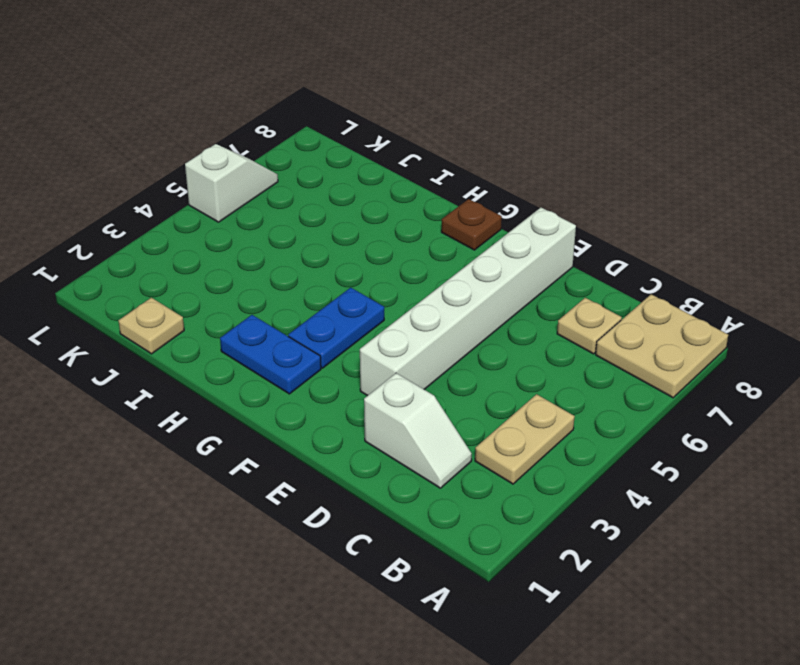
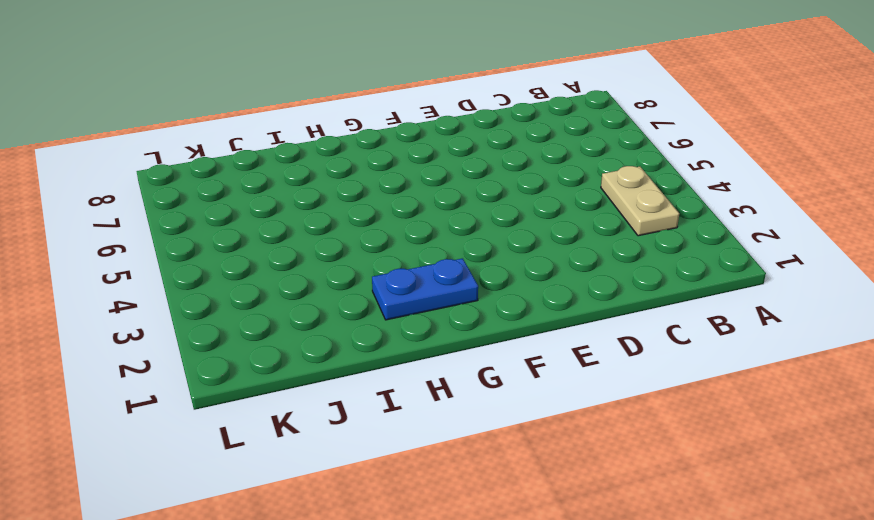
none -> tan plate A7:B8 level 1
none -> white slope C2:D2 level 1 top D

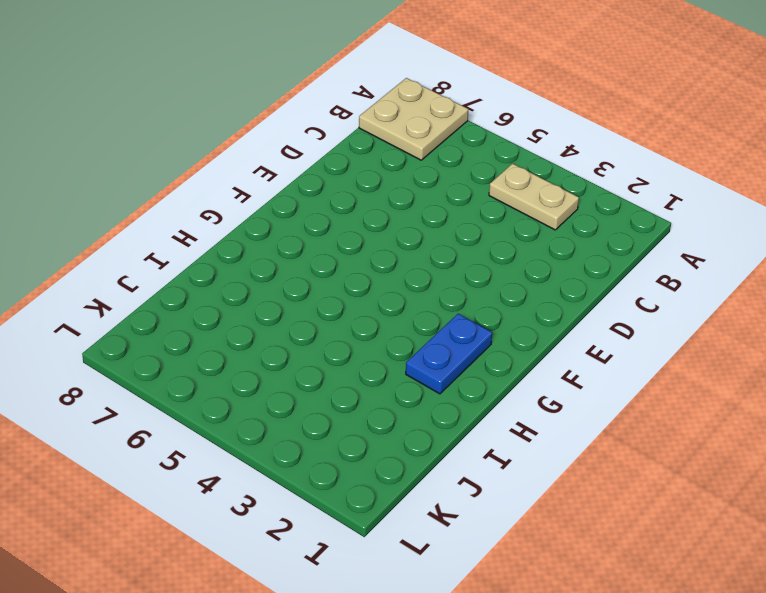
none -> white slope C2:D2 level 1 top D
none -> tan plate C7 level 1

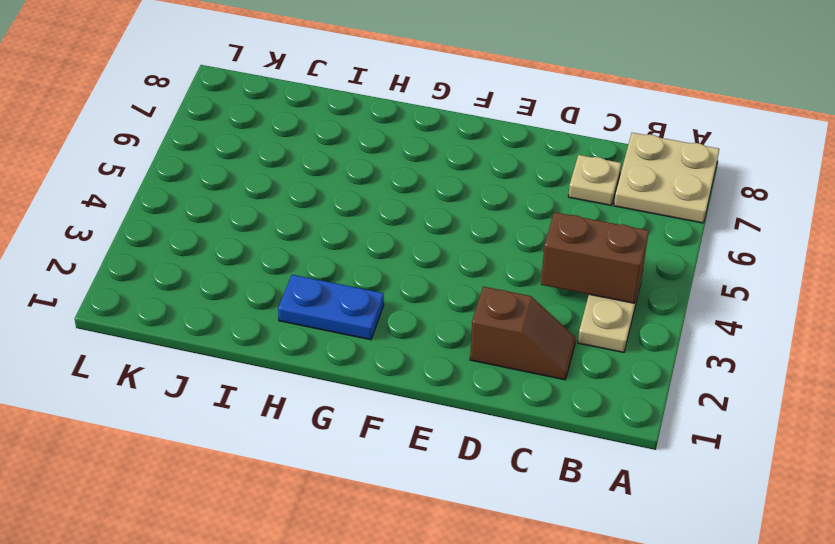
brown brick B4:C4 level 2 -> none
brown slope C2:D2 level 1 top D -> white slope C2:D2 level 1 top D
none -> white brick E3:E8 level 1
none -> blue plate G3:G4 level 1

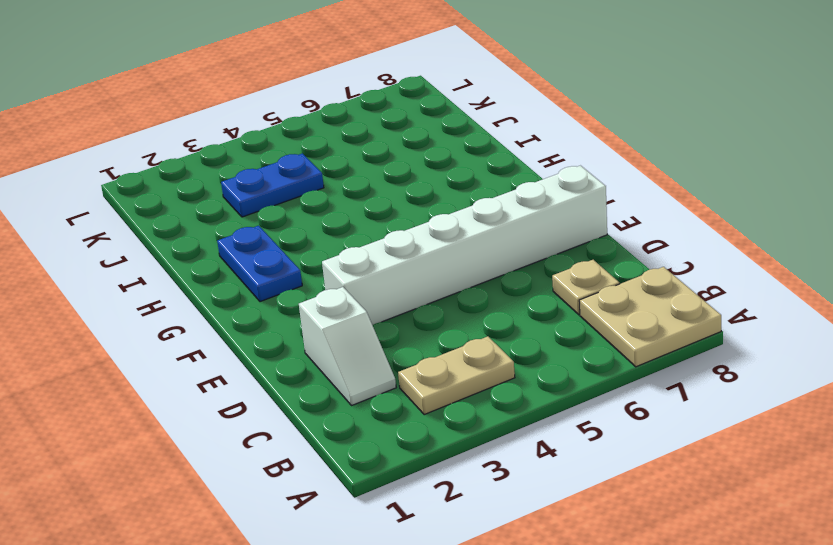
blue plate J3:J4 level 1 -> blue plate G3:G4 level 1
none -> brown plate G8 level 1
none -> tan plate J1 level 1

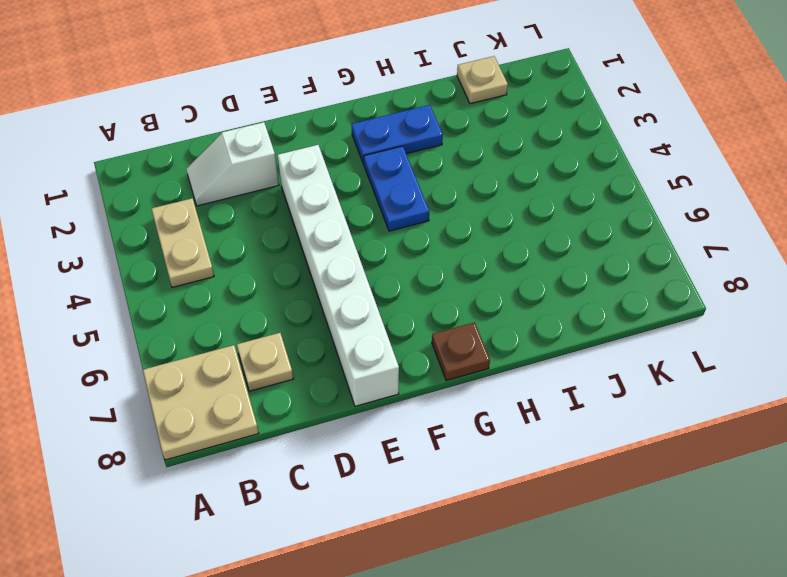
none -> white slope L5:L6 level 1 top 5

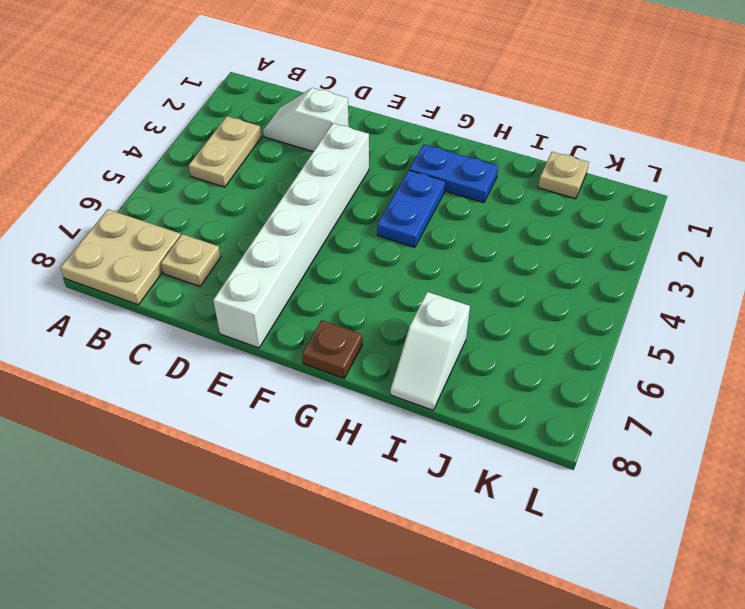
white slope I7:I8 level 1 top 7 -> white slope L5:L6 level 1 top 5

